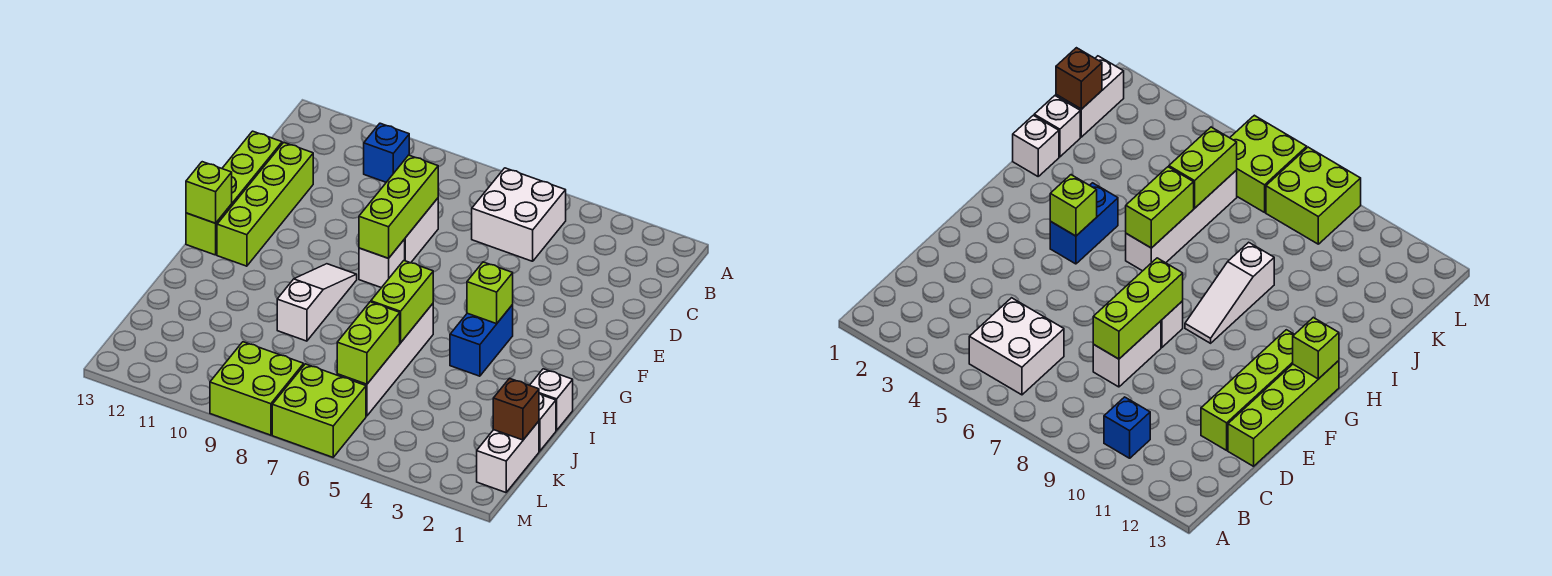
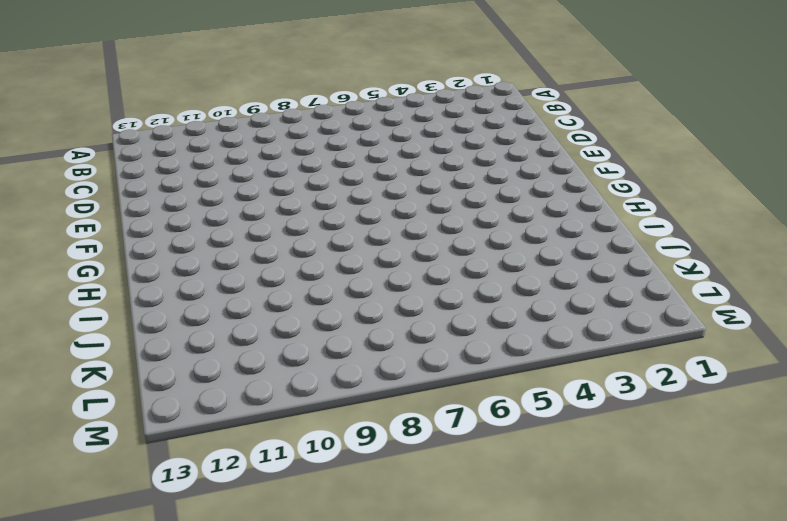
none -> white brick B5:C6 level 1
none -> blue brick B10 level 1
none -> white brick D8:E8 level 1

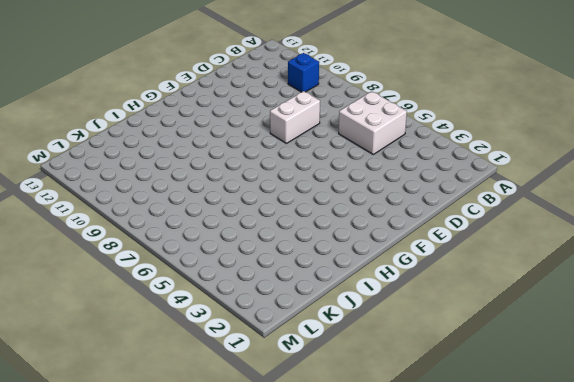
none -> lime brick D12:G12 level 1
none -> lime brick D13:G13 level 1
none -> white brick F8 level 1

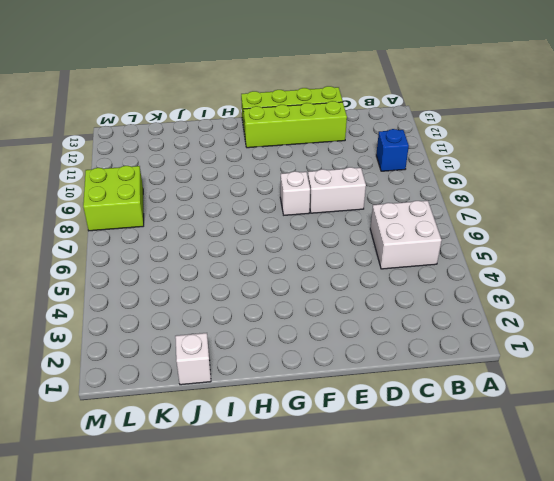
none -> blue brick G4:H4 level 1
none -> white slope G9:I9 level 1 top I
none -> white brick H6:K6 level 1

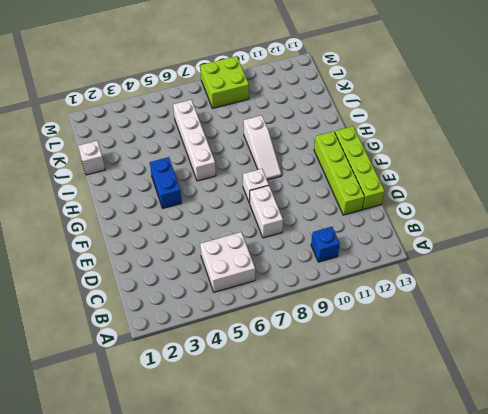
none -> white brick I1 level 1
none -> white brick K1:L1 level 1
none -> lime brick L6:M7 level 1

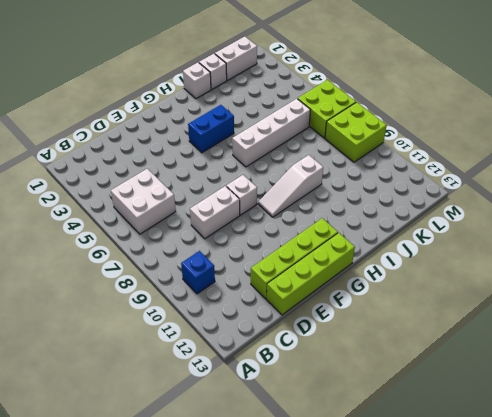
none -> lime brick D8:F8 level 2
none -> lime brick G4 level 2
none -> lime brick G13 level 2

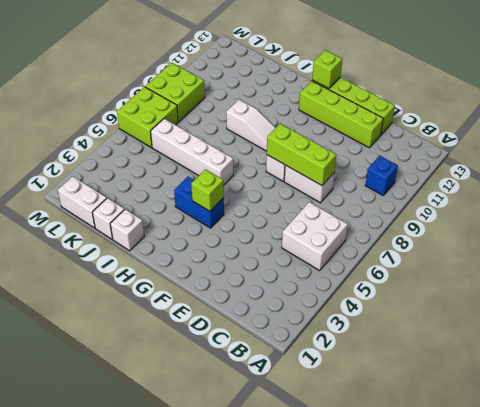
none -> lime brick H6:I6 level 2
none -> lime brick J6:K6 level 2
none -> brown brick K1 level 2

